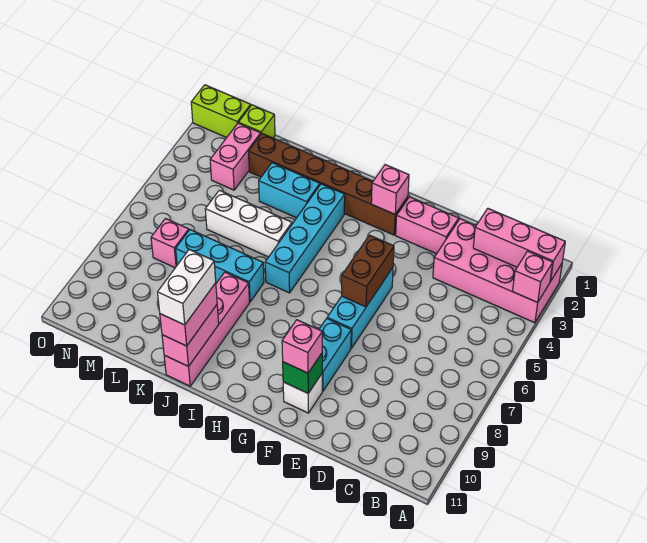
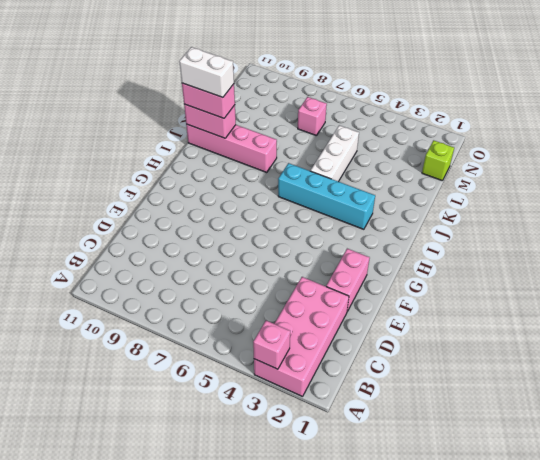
none -> cyan brick F5:F7 level 1
none -> cyan brick F8:F9 level 1
none -> white brick F10 level 1

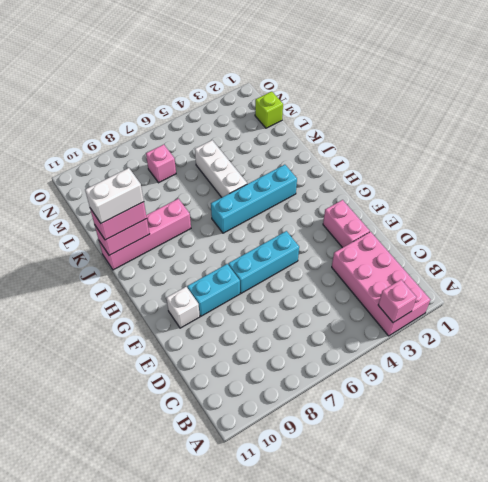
none -> brown brick G2:L2 level 1
none -> cyan brick J3:K3 level 1
none -> cyan brick J7:L7 level 1

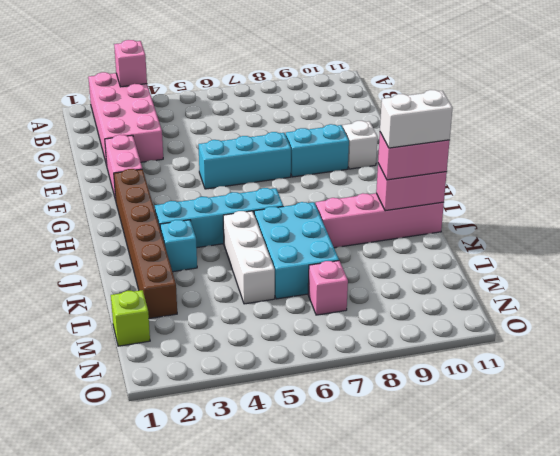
cyan brick J3 level 1 -> cyan brick J3:K3 level 1
cyan brick J6:L7 level 1 -> cyan brick J7:L7 level 1
none -> pink brick M2:M3 level 1
none -> lime brick N1:O1 level 1
none -> pink brick A2:C2 level 2

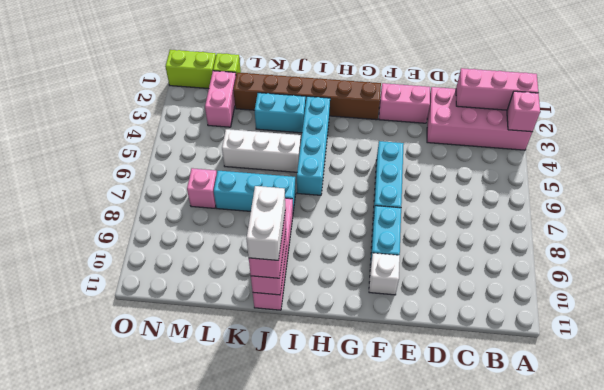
none -> brown brick F5:F6 level 2
none -> green brick F10 level 2
none -> pink brick G2 level 2

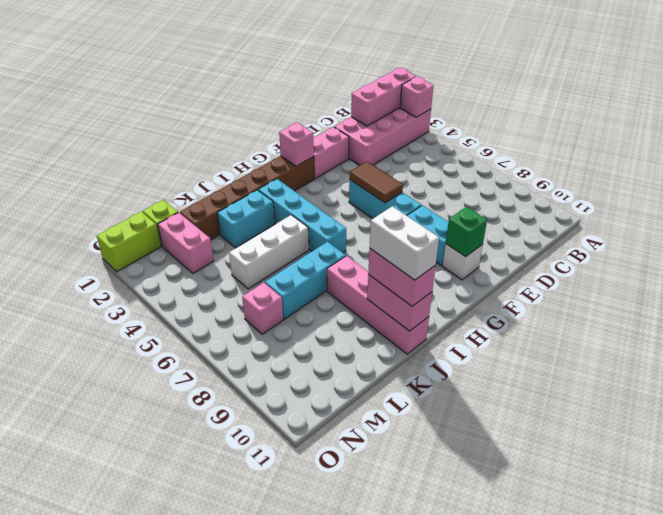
brown tile F5:F6 level 2 -> brown brick F5:F6 level 2
none -> pink brick F10 level 3

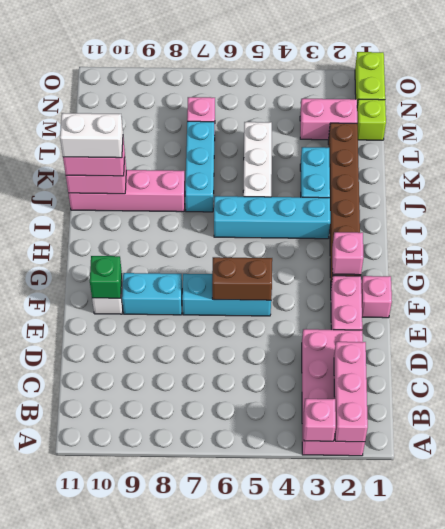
pink brick F1 level 1 -> pink brick F10 level 3

